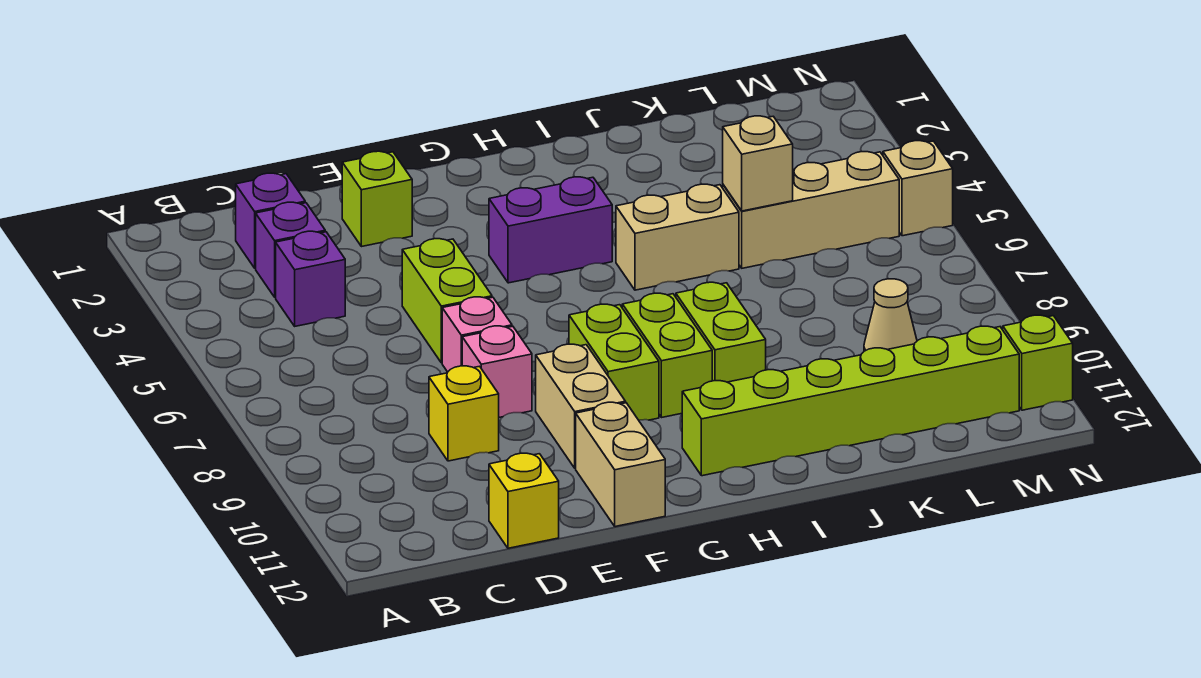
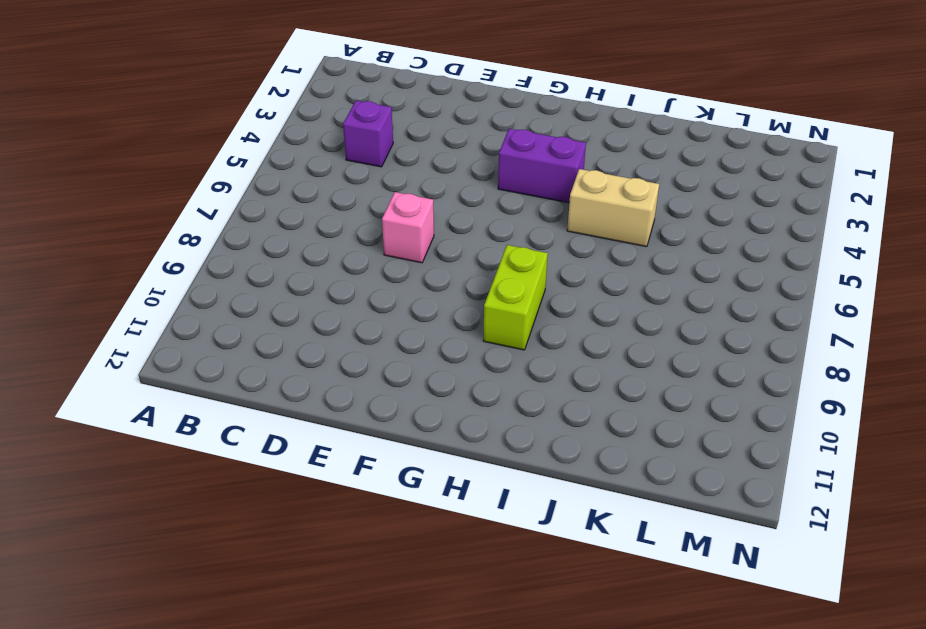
none -> purple brick C2 level 1
none -> purple brick C3 level 1
none -> yellow brick D9 level 1

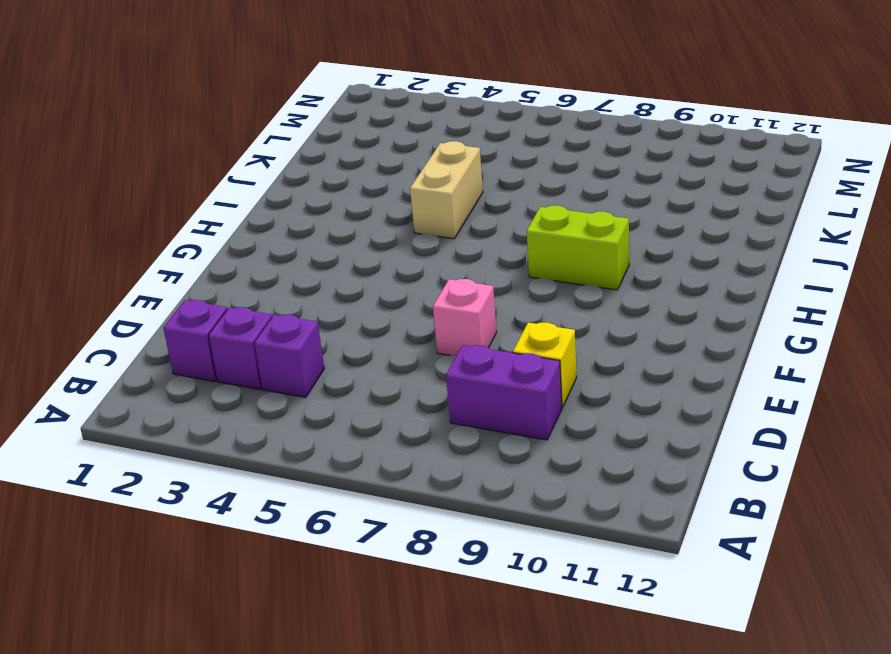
purple brick C8:C9 level 1 -> purple brick G4:H4 level 1
none -> yellow brick D12 level 1
none -> lime brick E2 level 1
none -> lime brick E5:E6 level 1

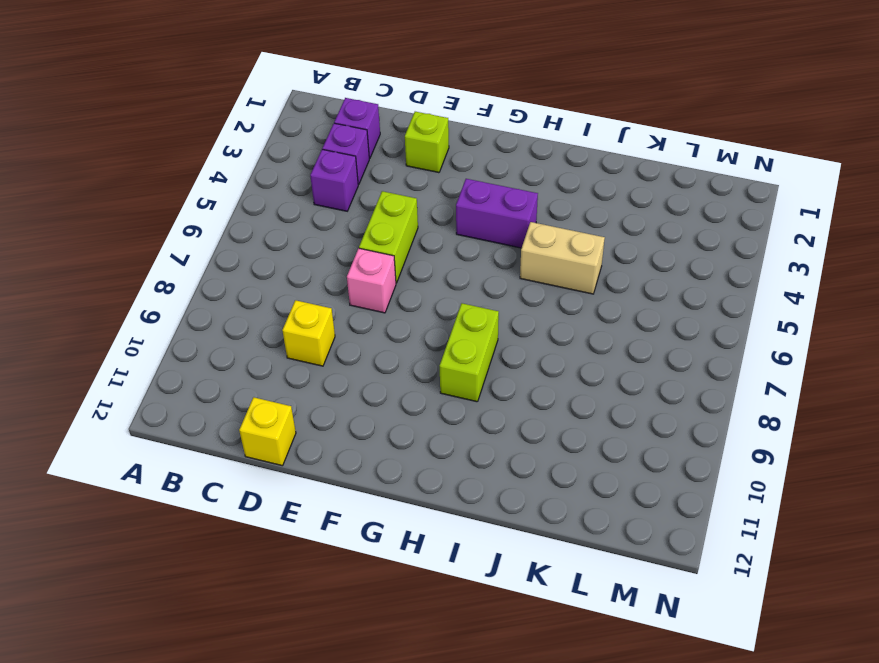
none -> pink brick E8 level 1
none -> tan brick F9:F10 level 1
none -> tan brick F11:F12 level 1

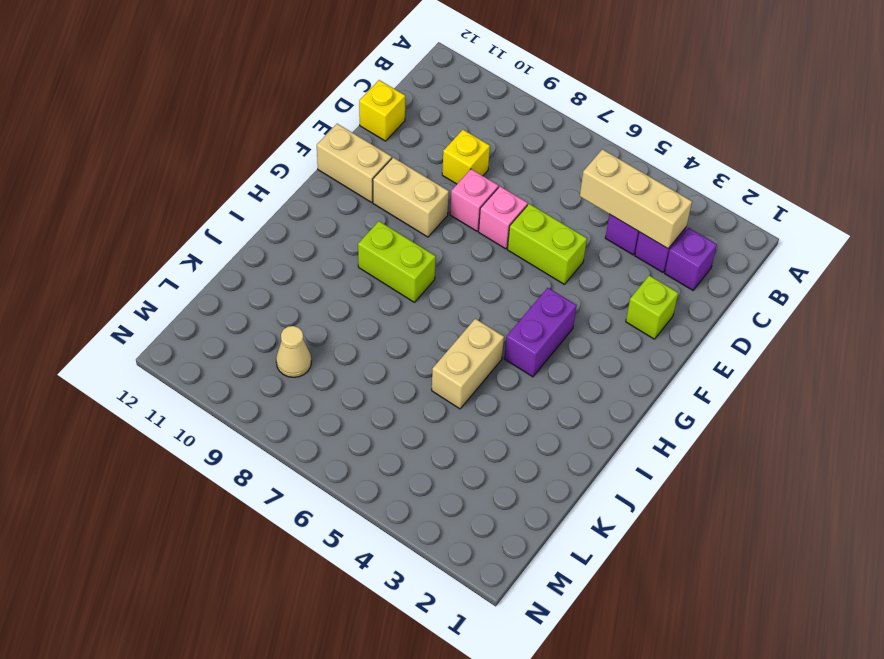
tan brick C3:C5 level 2 -> tan brick K5:M5 level 1
none -> lime brick G8:G9 level 1
none -> lime brick H11:M11 level 1
none -> lime brick I8:I9 level 1

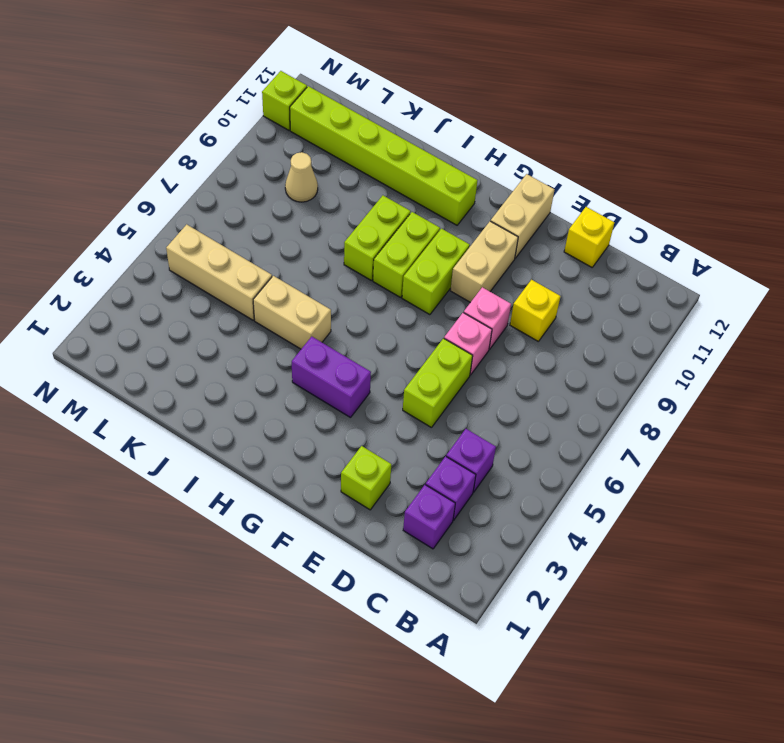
none -> tan brick N5 level 1
none -> tan brick K5 level 2

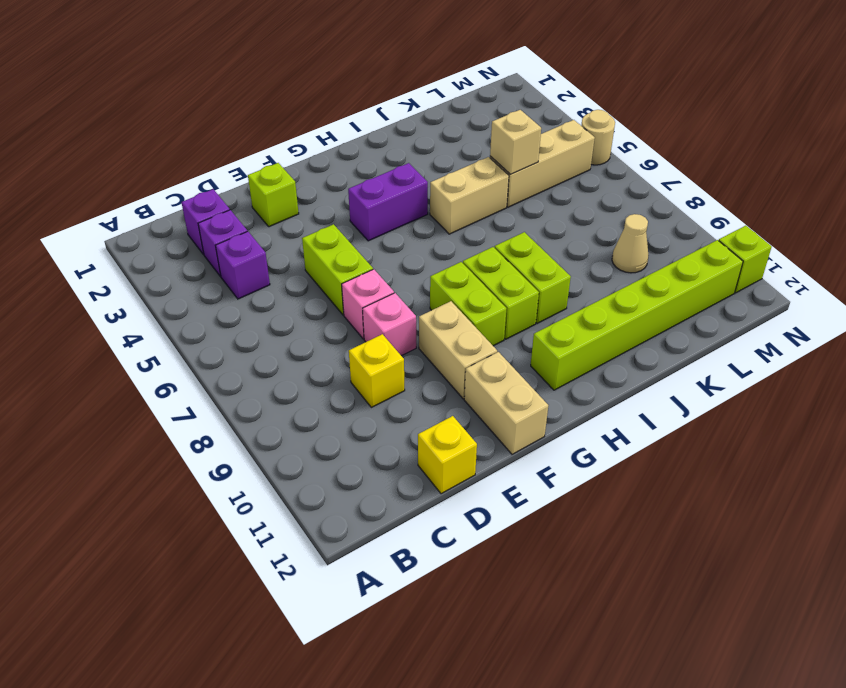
tan round brick N5 level 1 -> tan brick N5 level 1

